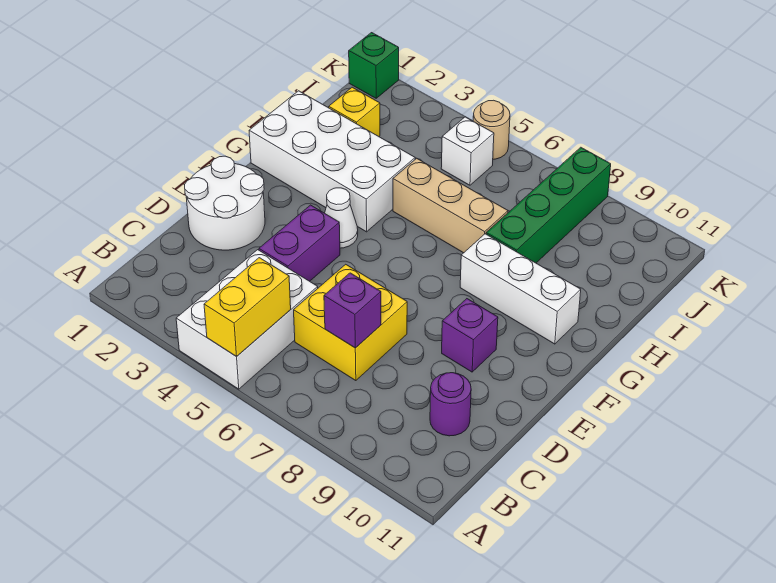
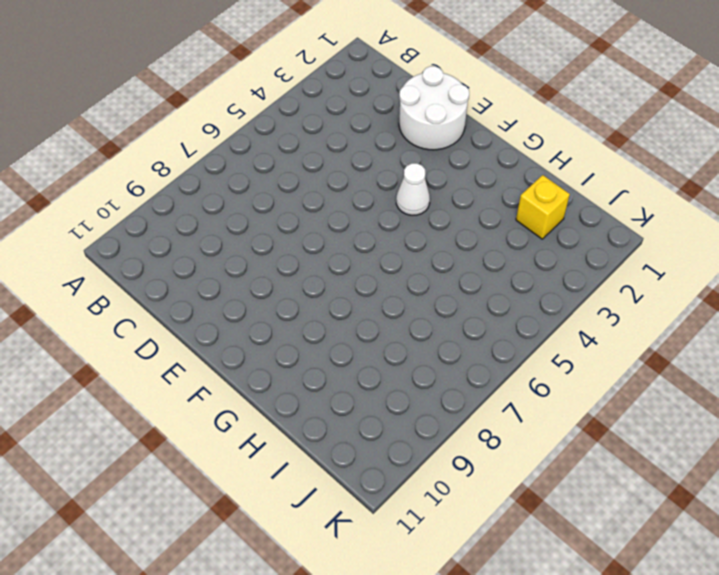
none -> white brick A4:C5 level 1
none -> yellow brick C6:D7 level 1
none -> purple round brick C10 level 1

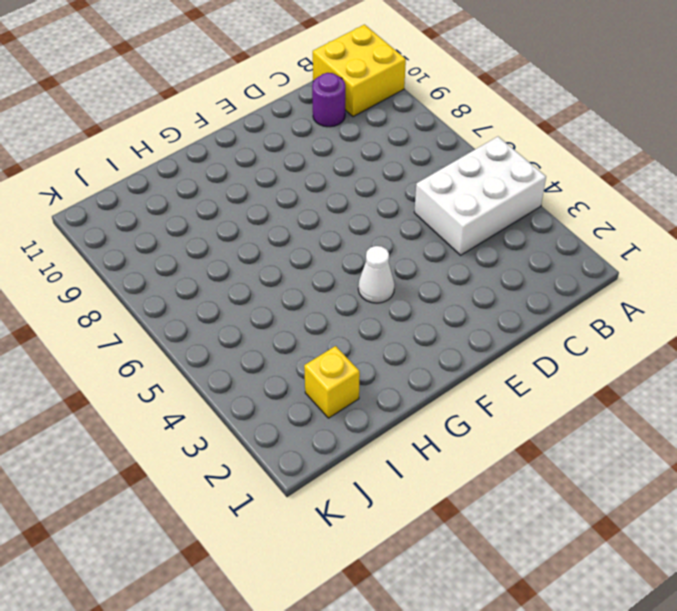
yellow brick A10:B11 level 1 -> yellow brick C6:D7 level 1
none -> white round brick D1:E2 level 1
none -> purple brick D4:E4 level 1
none -> purple brick E9 level 1

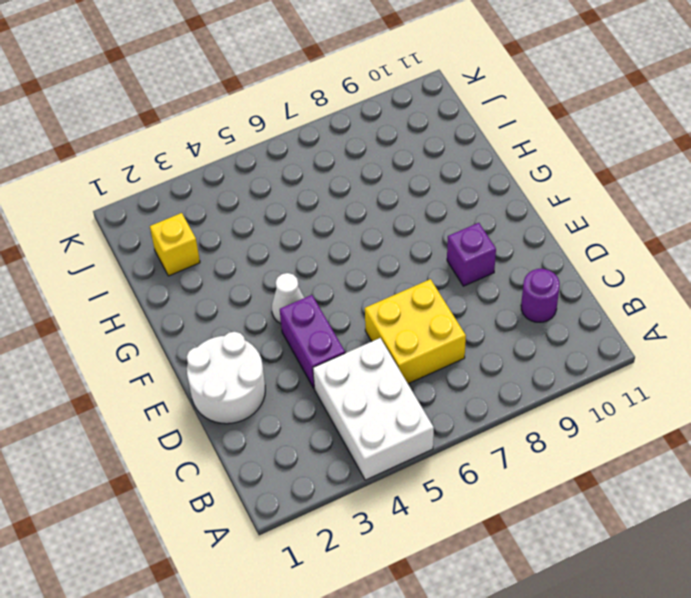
none -> white brick G1:H4 level 1
none -> white brick G8:G10 level 1
none -> tan brick H5:H7 level 1

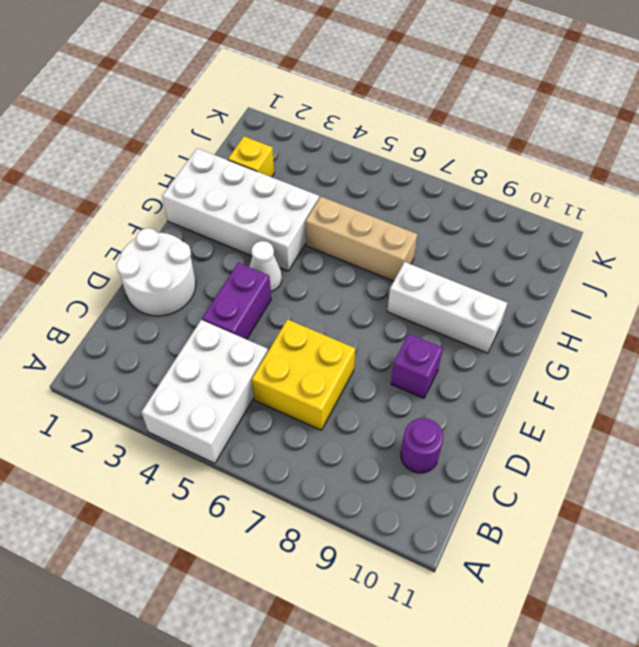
none -> green brick H8:K8 level 1
none -> white brick J5 level 1
none -> green brick K1 level 1

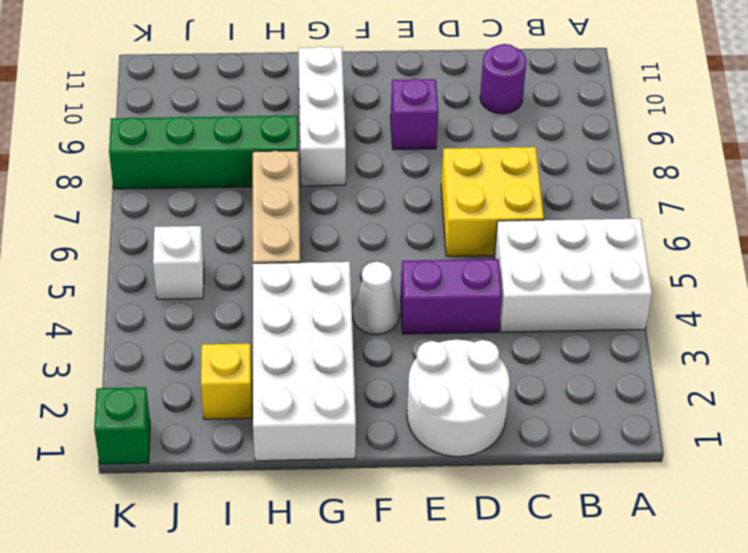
none -> tan round brick K5 level 1
none -> yellow brick A5:B5 level 2
none -> purple brick C7 level 2

